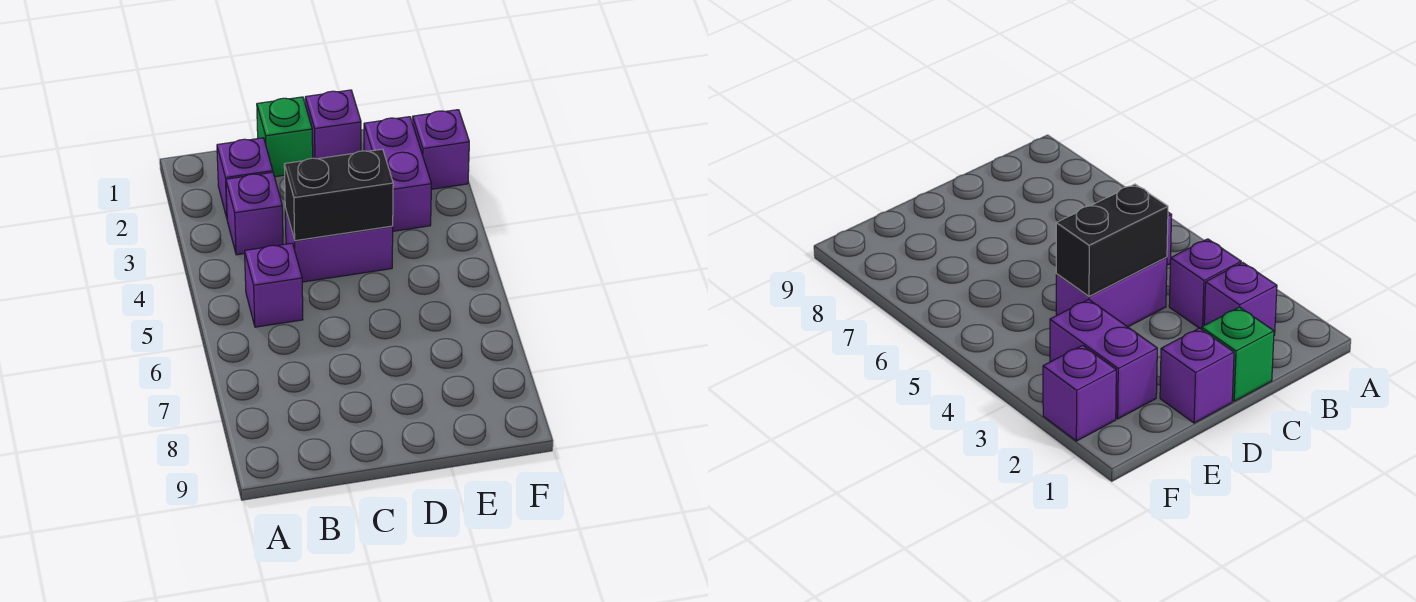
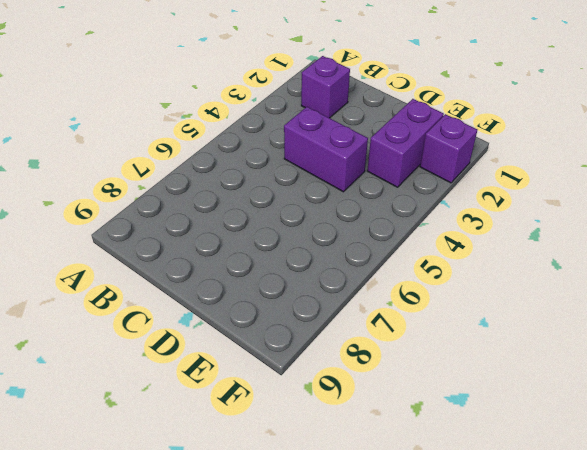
none -> purple brick B3 level 1
none -> purple brick B5 level 1

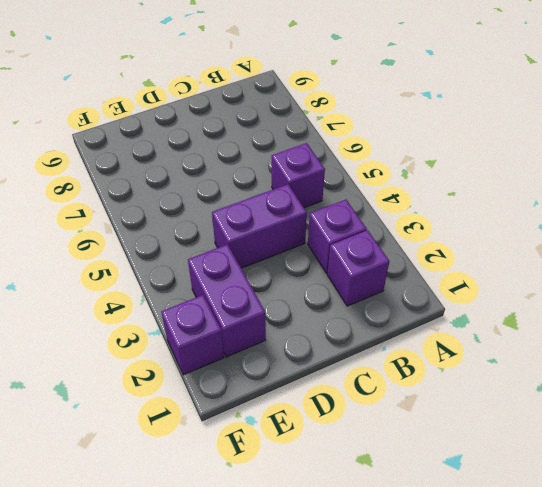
none -> green brick C1 level 1
none -> purple brick D1 level 1

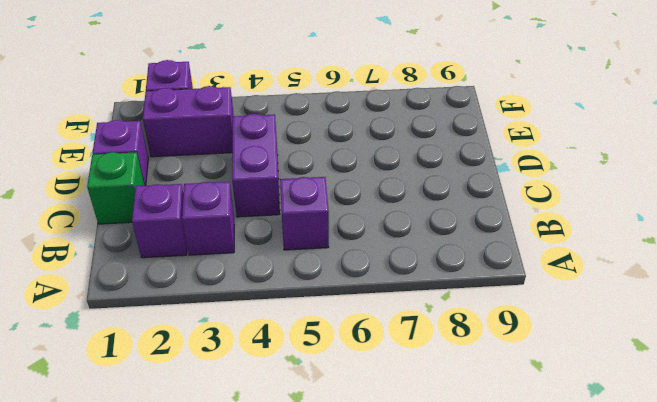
none -> black brick C4:D4 level 2

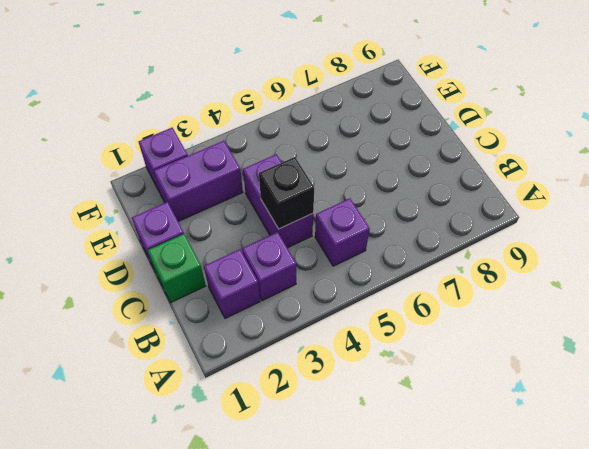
black brick C4 level 2 -> black brick C4:D4 level 2

